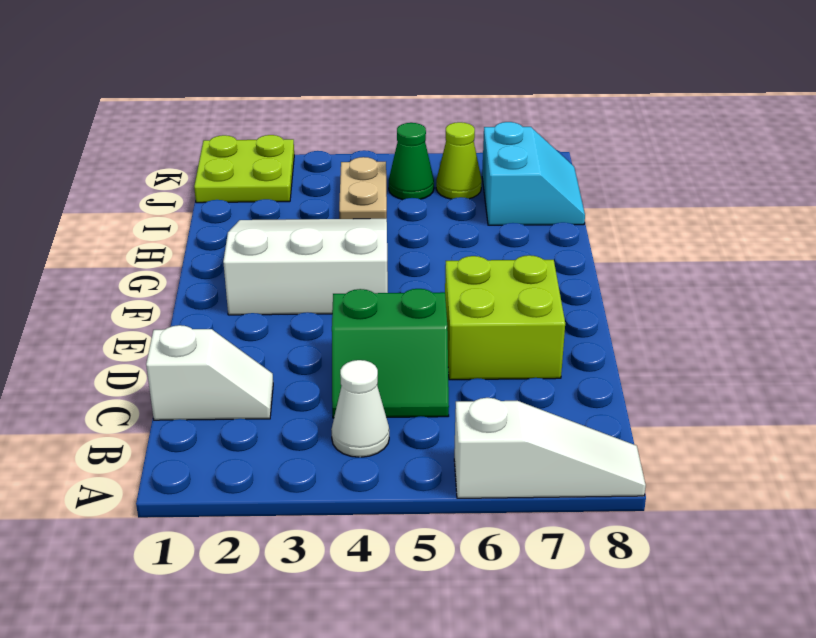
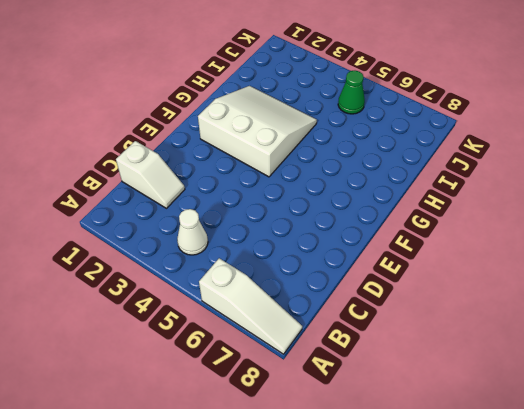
none -> green slope C4:D5 level 1 top D
none -> lime brick D6:E7 level 1

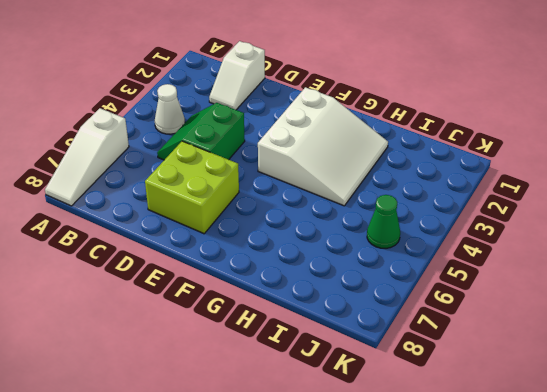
none -> tan plate I4:J4 level 1
none -> cyan slope I7:J8 level 1 top 7

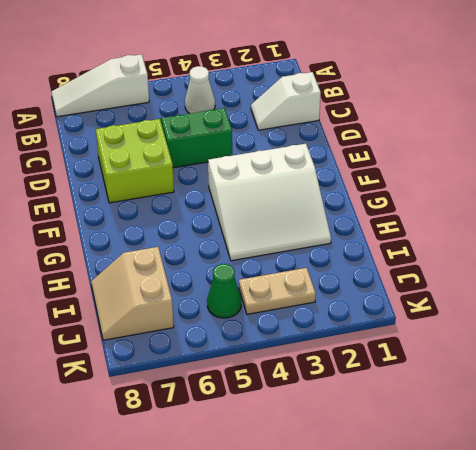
tan slope I7:J8 level 1 top 7 -> cyan slope I7:J8 level 1 top 7
tan plate J3:J4 level 1 -> tan plate I4:J4 level 1
none -> lime plate J1:K2 level 1
none -> lime cone J6 level 1

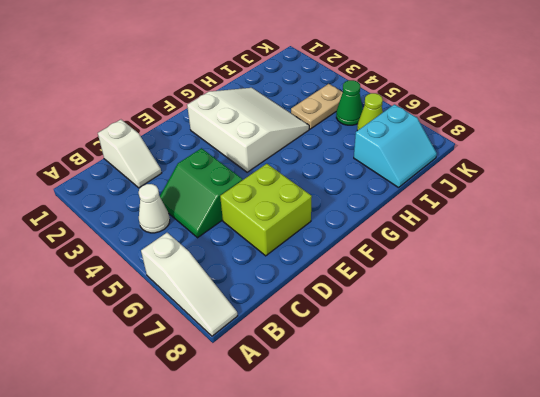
none -> lime plate J1:K2 level 1

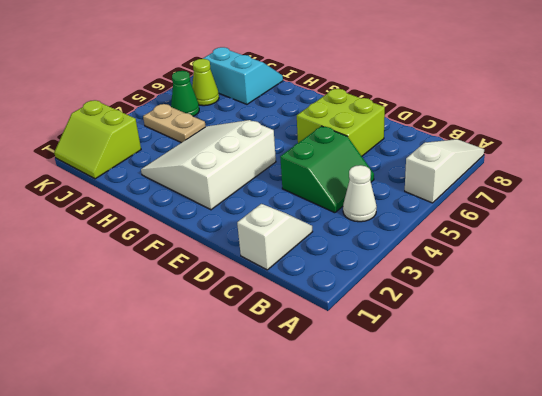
lime slope J1:K2 level 1 top 2 -> lime plate J1:K2 level 1

